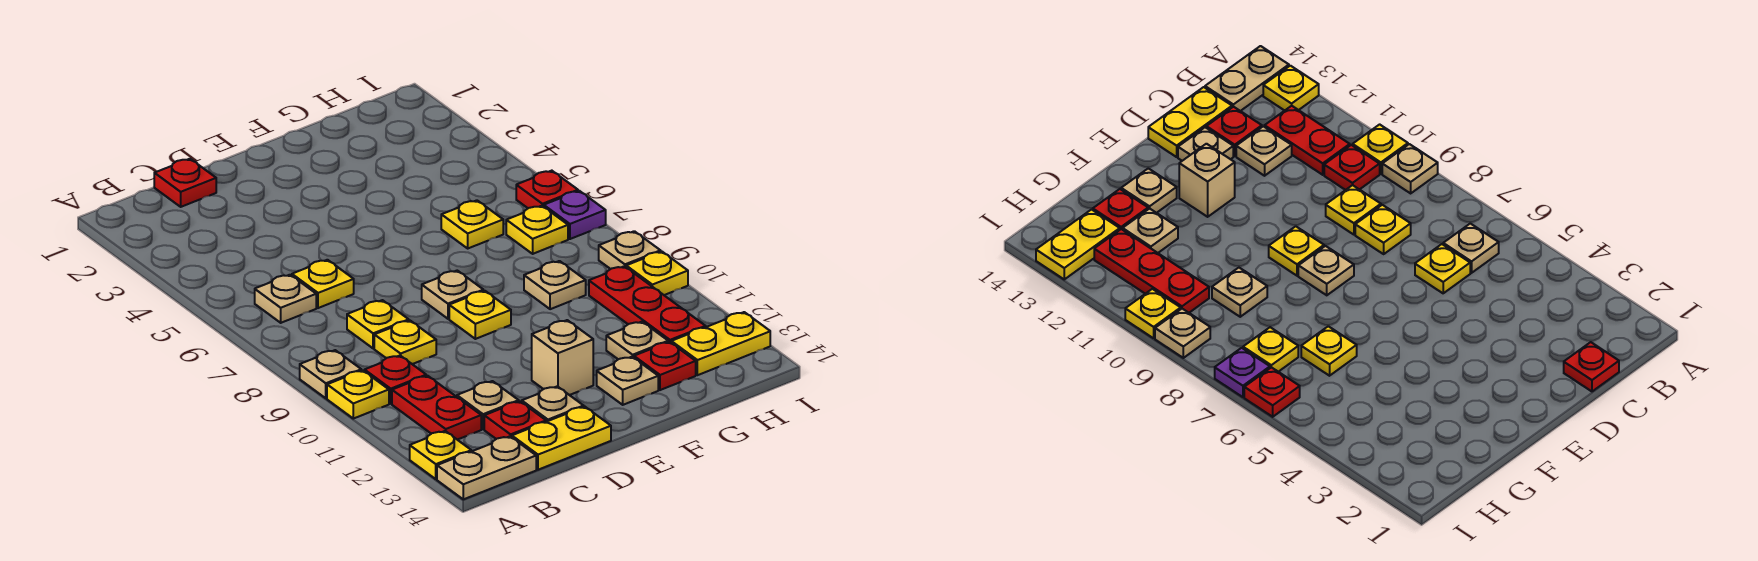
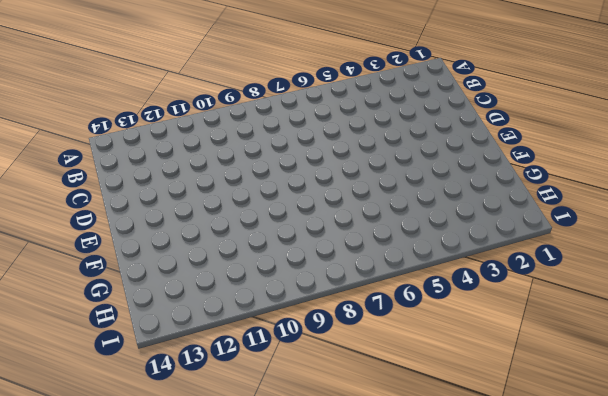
none -> tan plate A9 level 1
none -> yellow plate A10 level 1
none -> yellow plate A13 level 1
none -> tan plate A14:B14 level 1

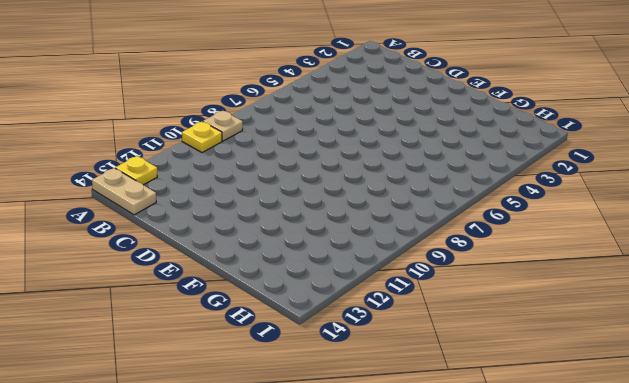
none -> tan plate B6 level 1
none -> red plate B10 level 1
none -> red plate B11:B12 level 1
none -> red plate C1 level 1

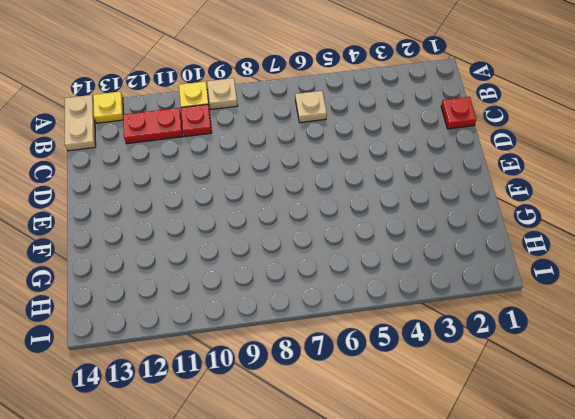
none -> yellow plate C6 level 1
none -> yellow plate C8 level 1
none -> yellow plate C9 level 1
none -> tan plate C12 level 1

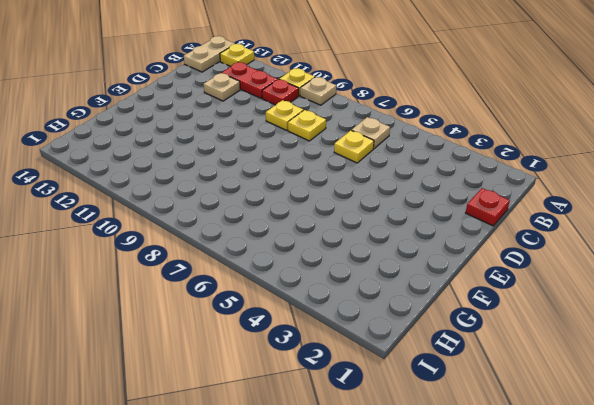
none -> red plate C13 level 1
none -> yellow plate C14:D14 level 1
none -> tan plate D13 level 1
none -> tan plate E8 level 1

